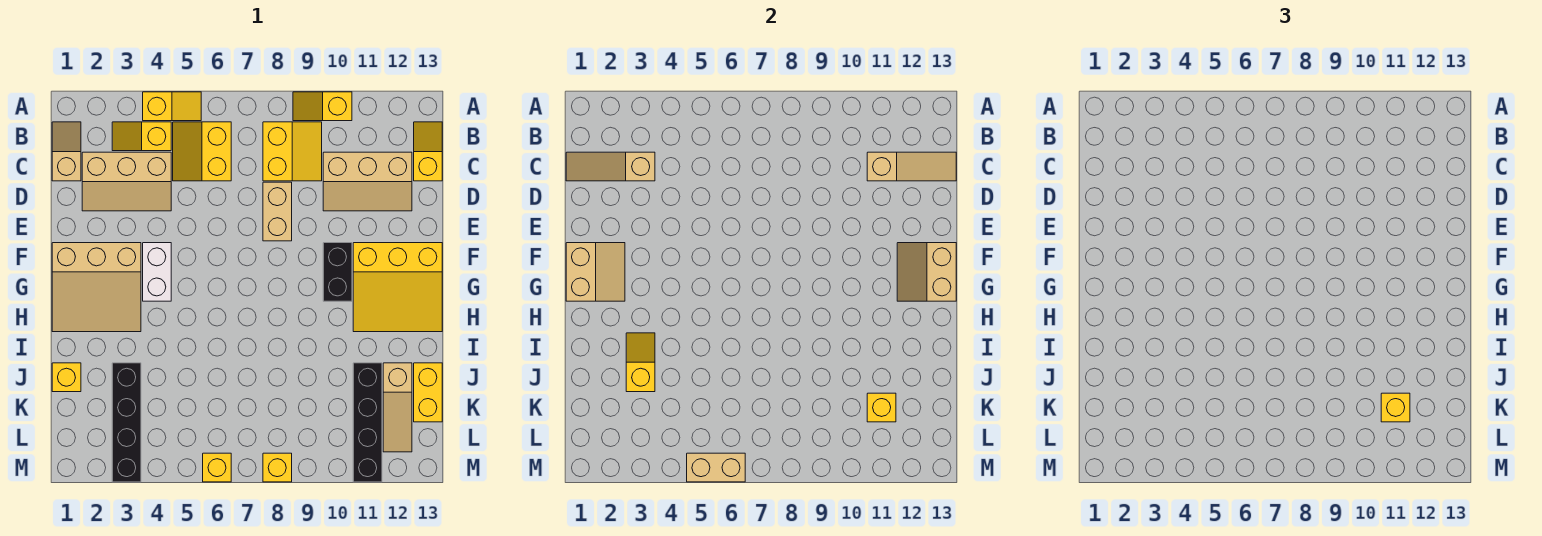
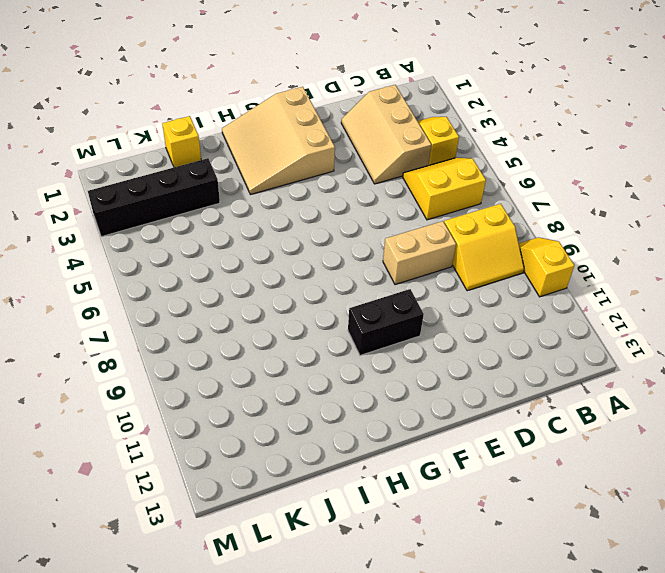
none -> yellow slope A4:A5 level 1 top 4
none -> tan slope B1:C1 level 1 top C
none -> yellow slope B13:C13 level 1 top C

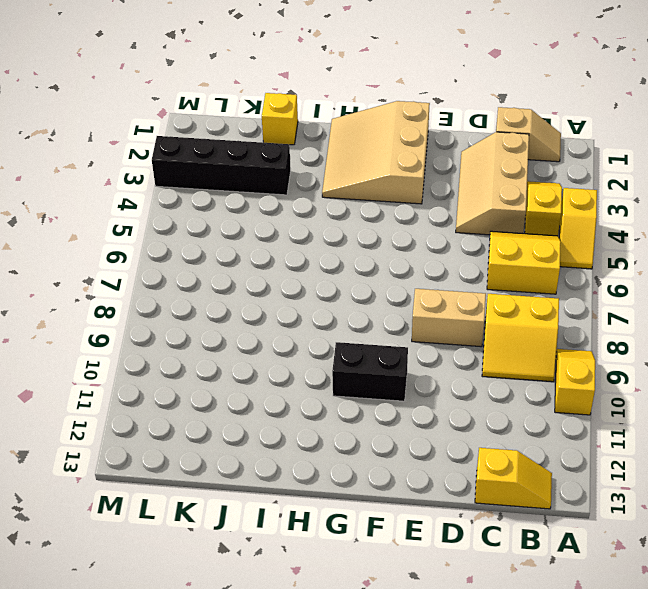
none -> tan slope C10:D12 level 1 top C
none -> white brick F4:G4 level 1
none -> yellow slope F11:H13 level 1 top F

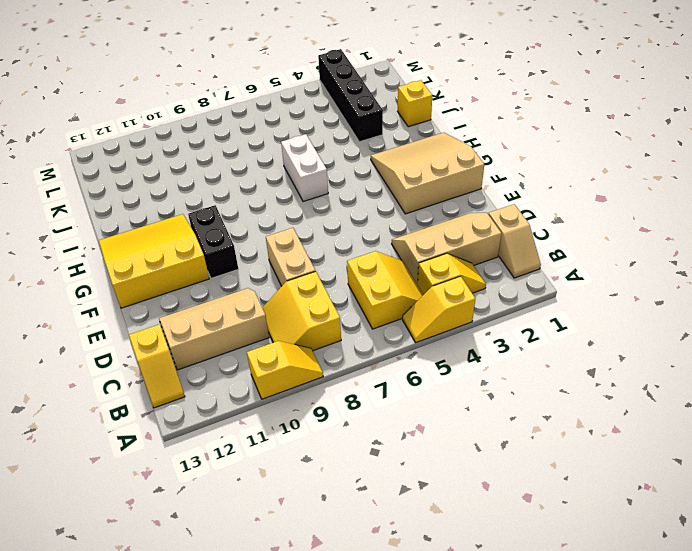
white brick H6:I6 level 1 -> white brick F4:G4 level 1
none -> black brick J11:M11 level 1
none -> tan slope J12:L12 level 1 top J
none -> yellow brick J13:K13 level 1

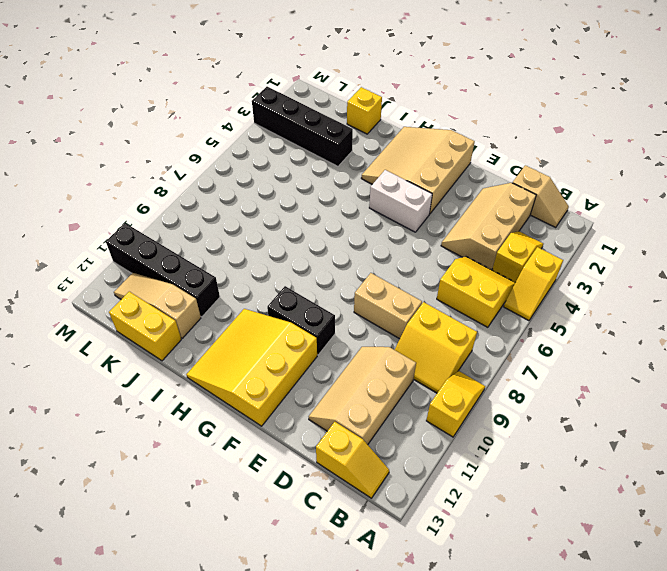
none -> yellow brick M6 level 1
none -> yellow brick M8 level 1
none -> tan slope C1:C3 level 2 top 3

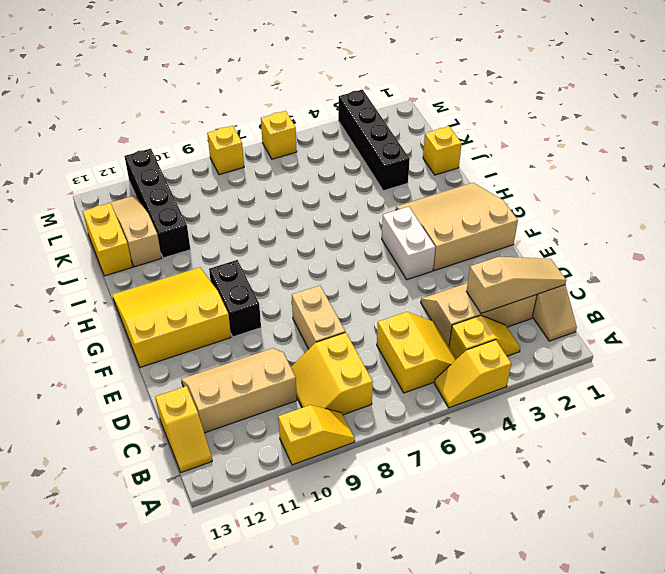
none -> tan slope C11:C13 level 2 top 11
none -> tan slope F1:G2 level 2 top 1
none -> tan slope F12:G13 level 2 top 13

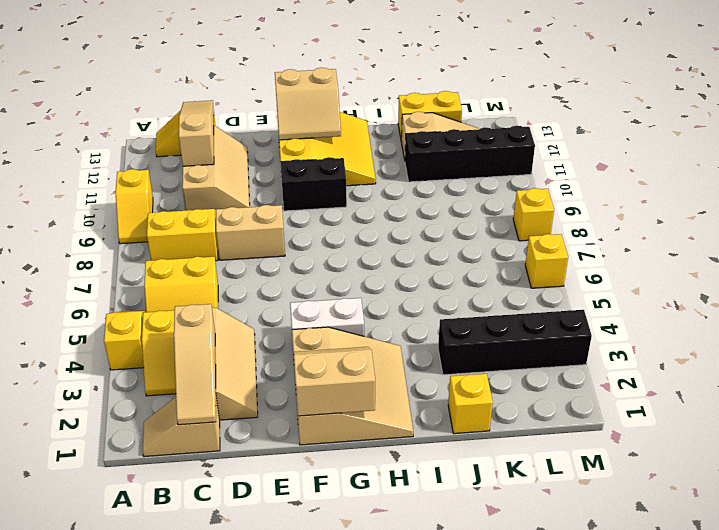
none -> yellow slope I3:J3 level 2 top J
none -> yellow brick K11 level 2
none -> tan brick M5:M6 level 2

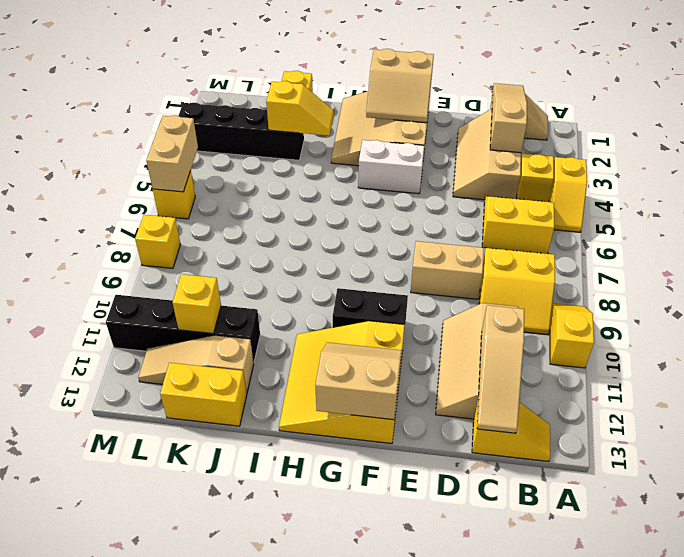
none -> yellow brick K11 level 3

